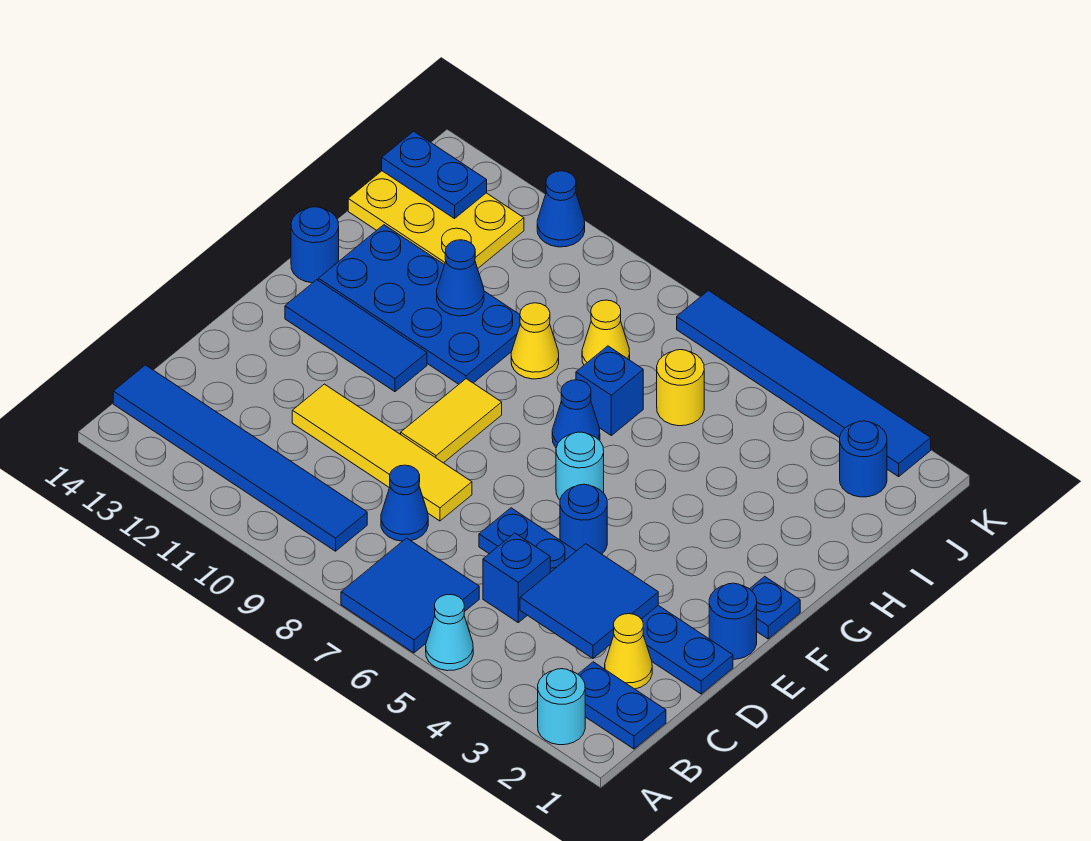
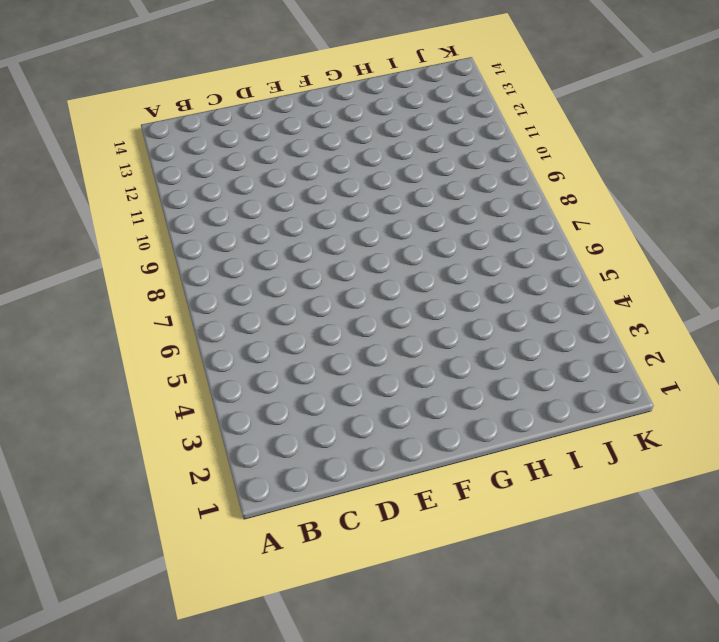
none -> cyan round brick A2 level 1
none -> cyan cone A5 level 1
none -> blue tile A6:B7 level 1
none -> blue plate B1:B2 level 1

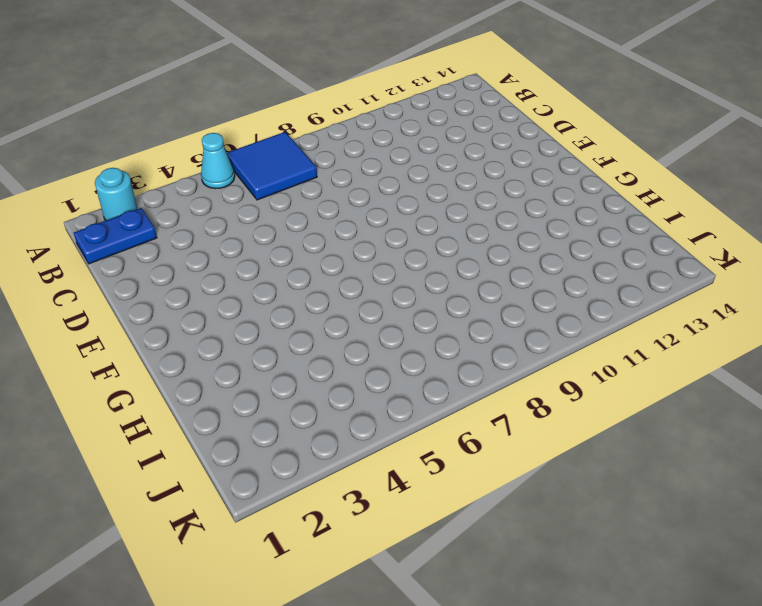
none -> blue tile B9:B14 level 1
none -> yellow cone C2 level 1
none -> blue brick C5 level 1
none -> blue cone C8 level 1

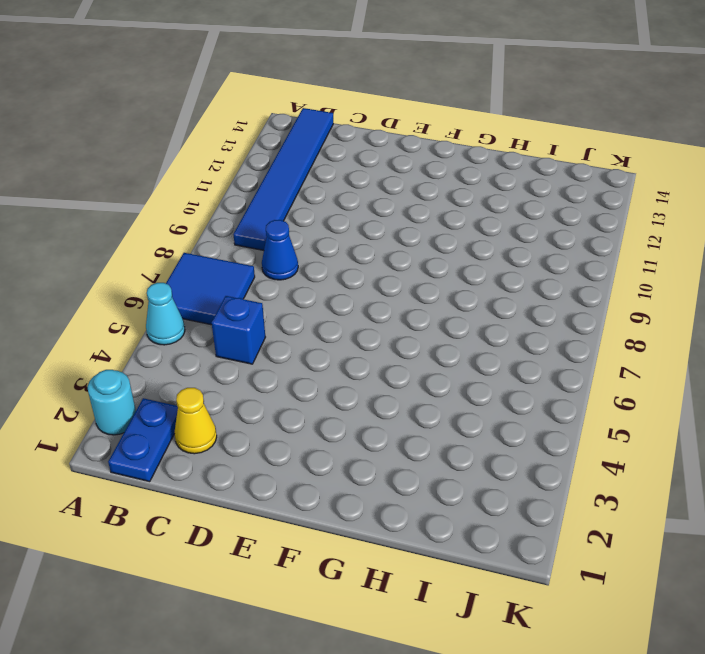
none -> blue plate D1:D6 level 1
none -> yellow tile D8:D11 level 1
none -> blue round brick E1 level 1
none -> blue round brick E5 level 1

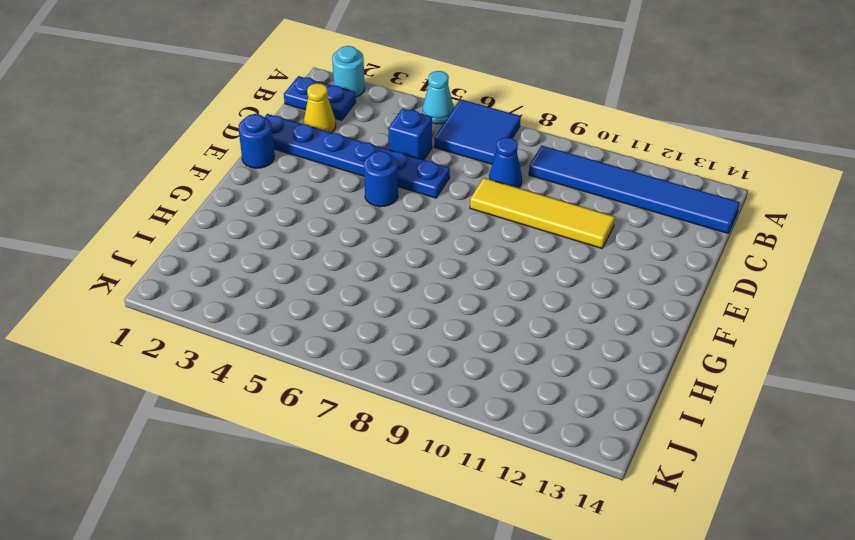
none -> yellow tile E9:F9 level 1
none -> blue plate F1 level 1
none -> cyan round brick F6 level 1
none -> blue tile F11:F13 level 1

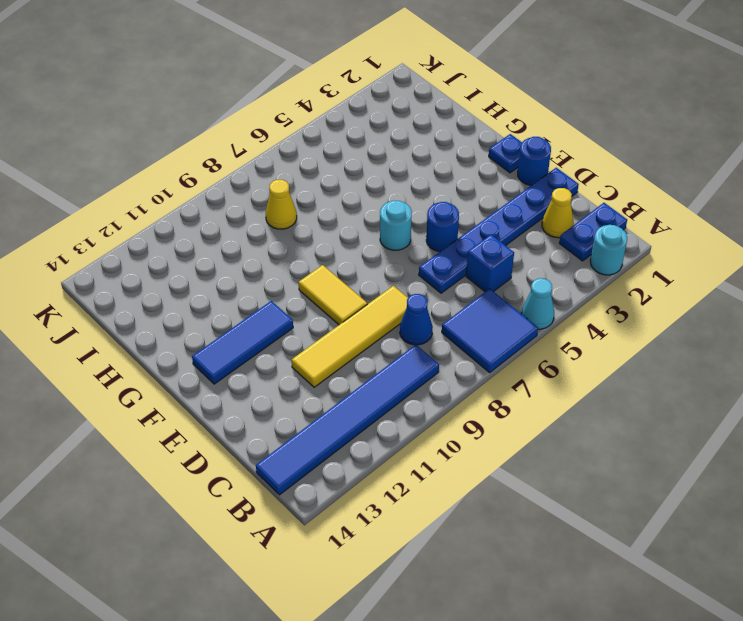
none -> blue cone G7 level 1
none -> blue plate G10:H13 level 1
none -> blue round brick G14 level 1
none -> blue brick H7 level 1

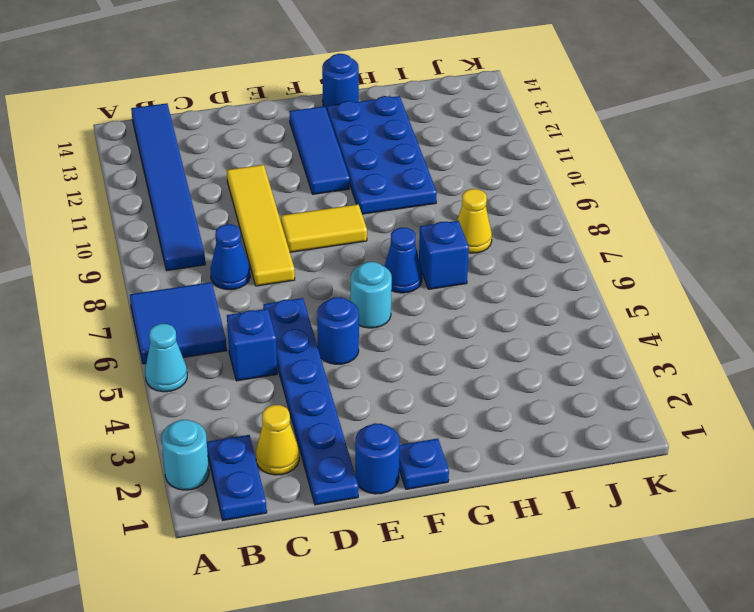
none -> yellow cone H9 level 1
none -> yellow round brick I6 level 1
none -> yellow plate I12:J14 level 1
none -> blue round brick J2 level 1

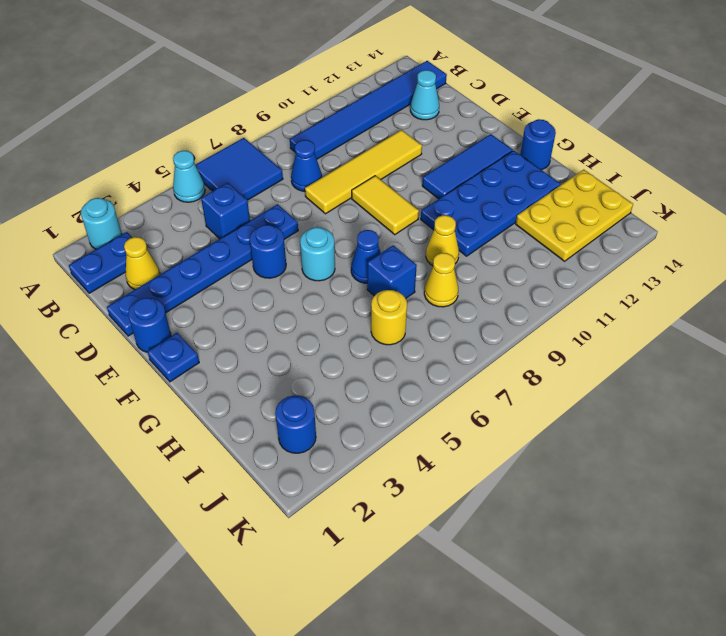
cyan cone C13 level 1 -> none
none -> blue tile K2:K7 level 1
none -> blue cone K11 level 1
none -> blue tile C3:D4 level 2
none -> blue cone H11 level 2

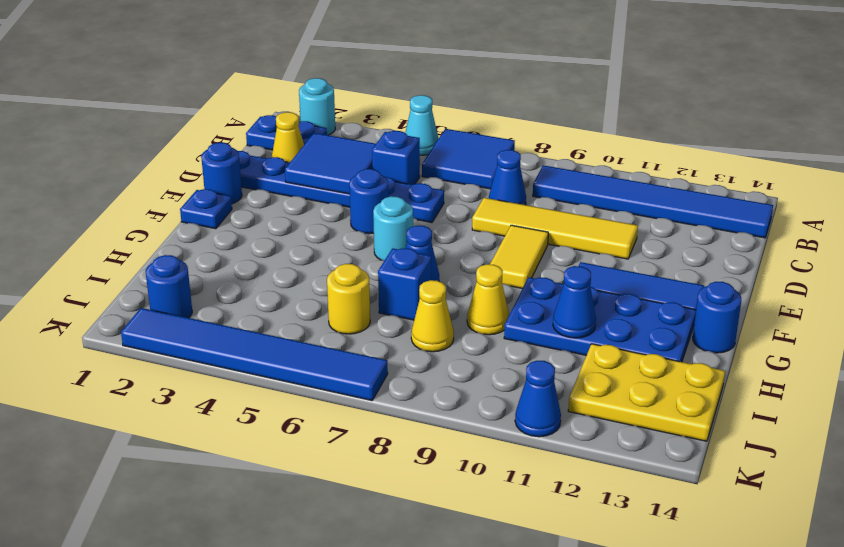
none -> blue plate J13:J14 level 2

